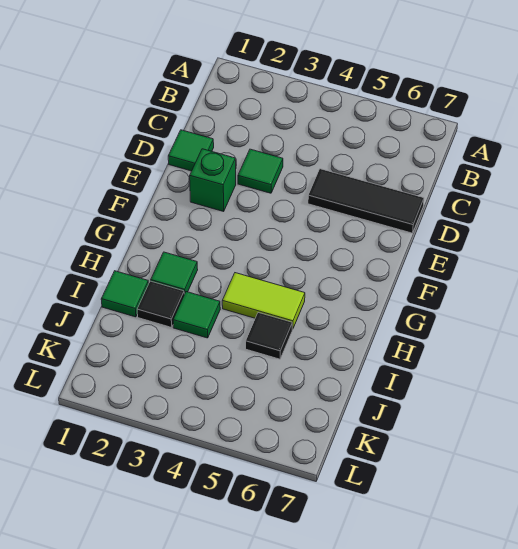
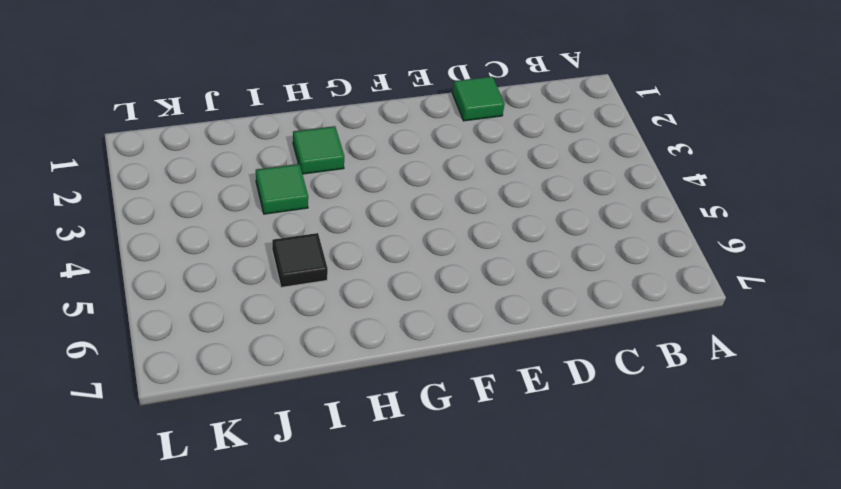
none -> green tile D3 level 1
none -> black tile D5:D7 level 1

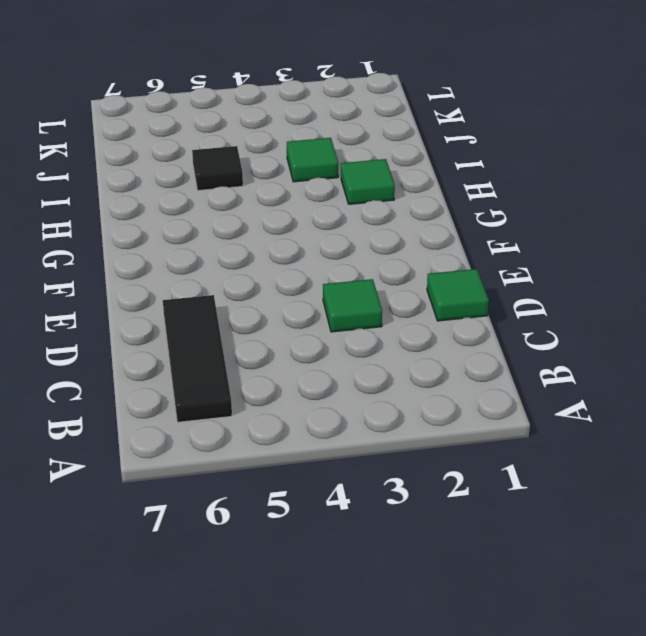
black tile B6:D6 level 1 -> black tile D5:D7 level 1
none -> green brick E2 level 1
none -> lime tile H4:H5 level 1

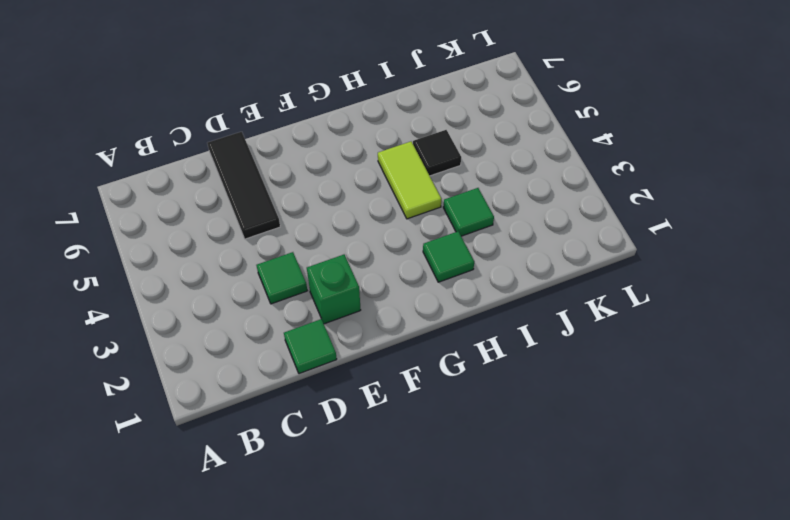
none -> green tile I1 level 1
none -> black tile I2 level 1

